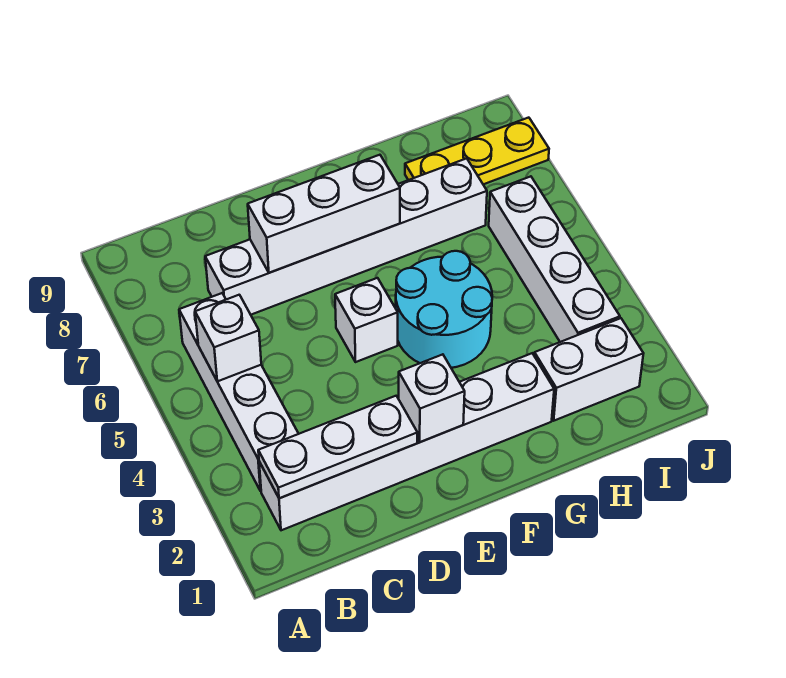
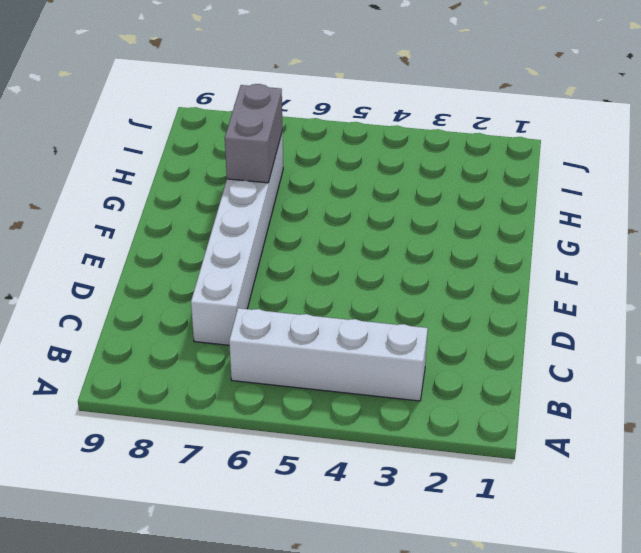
grey brick G7:H7 level 2 -> none
none -> white brick B2:G2 level 1
none -> white brick E5 level 1
none -> cyan round brick F4:G5 level 1

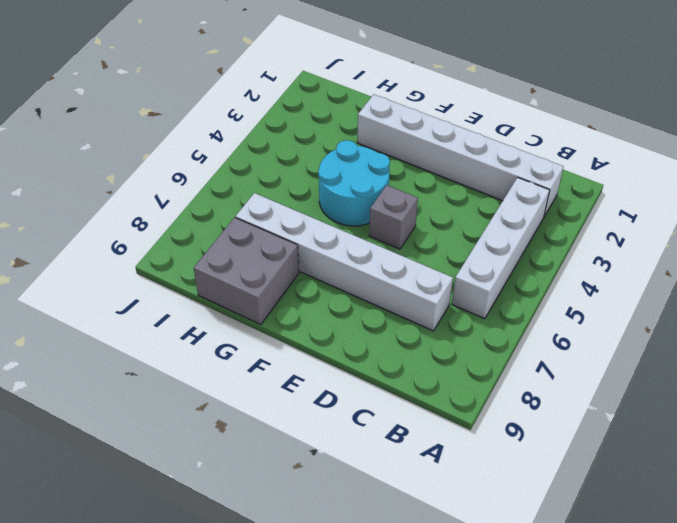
grey brick E5 level 1 -> white brick E5 level 1
grey brick G8:H9 level 1 -> yellow plate H8:J8 level 1
none -> white brick H2:I2 level 1
none -> white brick I3:I6 level 1
none -> white plate B2:D2 level 2

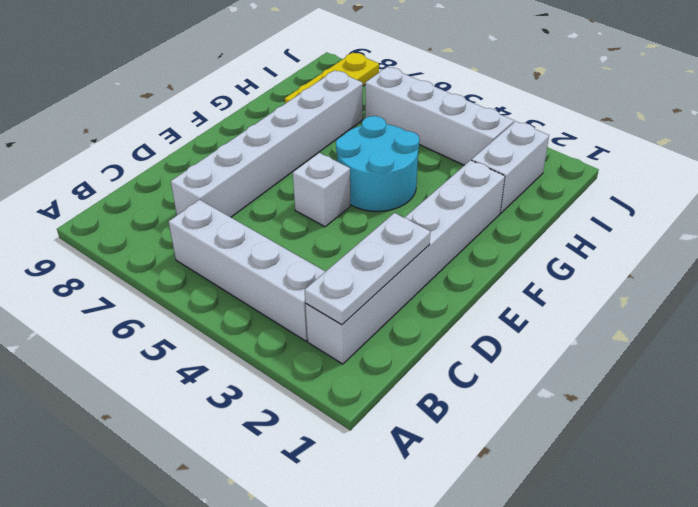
none -> white brick B5 level 2
none -> white brick D7:F7 level 2
none -> white brick E2 level 2

